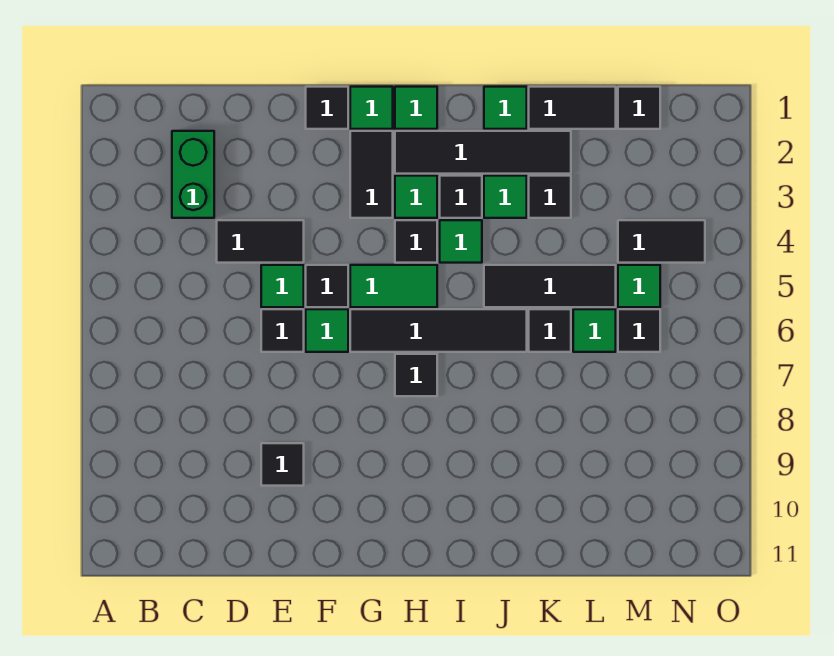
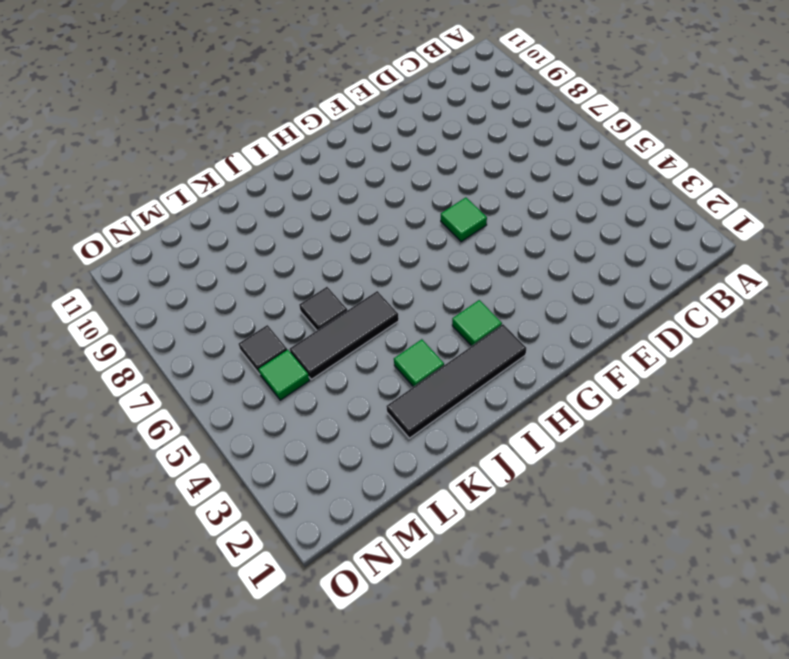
none -> green brick C2:C3 level 1
none -> black tile D4:E4 level 1
none -> green tile E5 level 1
none -> black tile E6 level 1

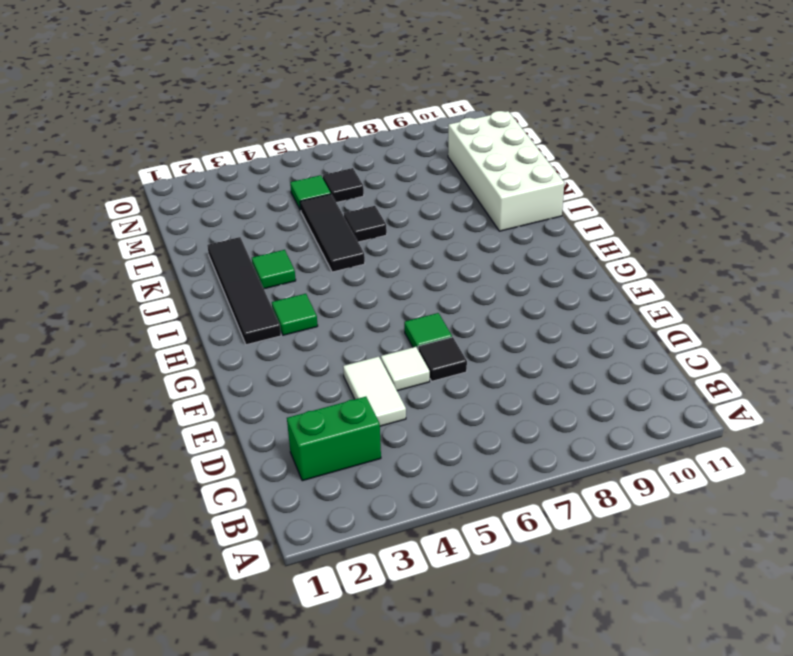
white tile D4:E4 level 1 -> black tile D4:E4 level 1
white tile E5 level 1 -> green tile E5 level 1
white brick J10:M11 level 1 -> none
none -> black tile E9 level 1
none -> black tile F1 level 1
none -> black tile F5 level 1
none -> green tile G1 level 1

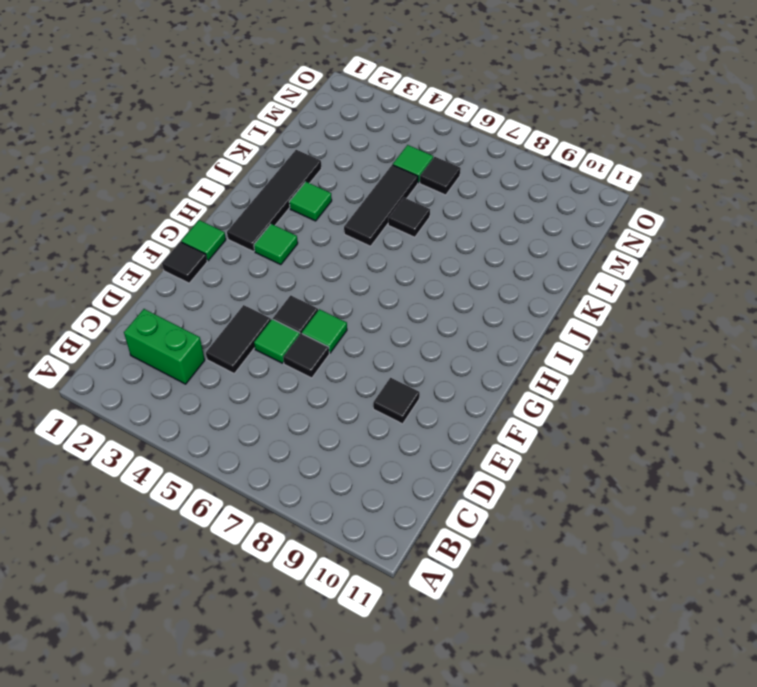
none -> black tile G2:G3 level 1
none -> green tile G5:H5 level 1
none -> black tile G6:J6 level 1
none -> green tile H1 level 1

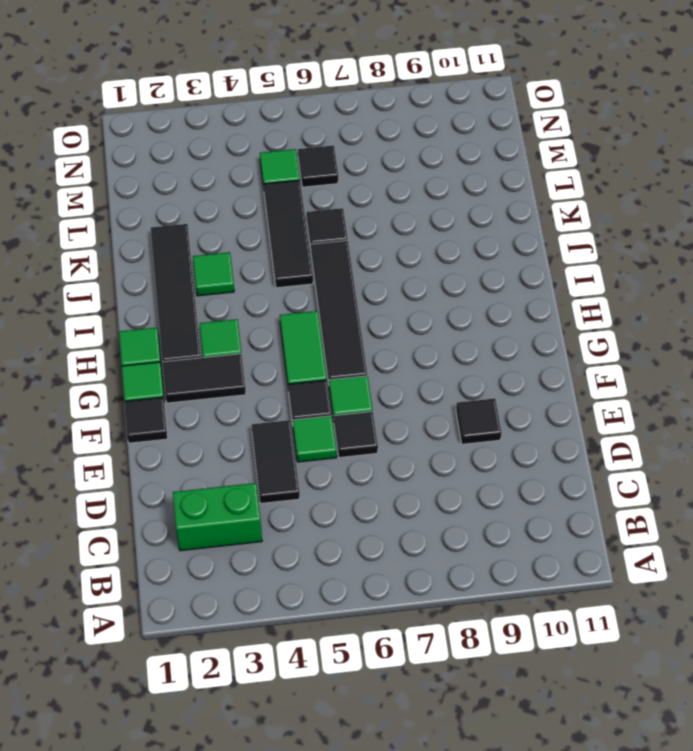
none -> black tile H4 level 1
none -> black tile H7 level 1
none -> black tile I3 level 1
none -> green tile I4 level 1

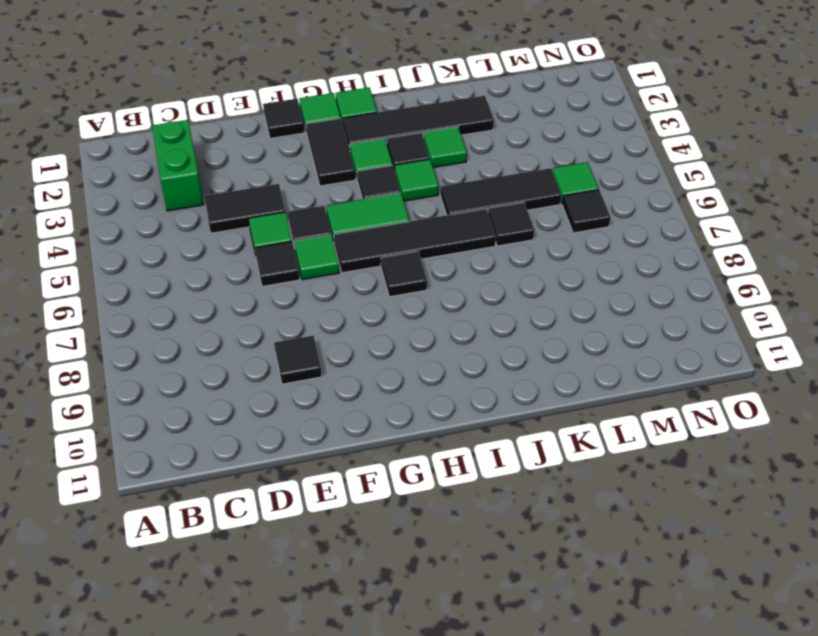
none -> green tile J1 level 1
none -> black tile K1:L1 level 1
none -> black tile K3 level 1
none -> green tile L6 level 1

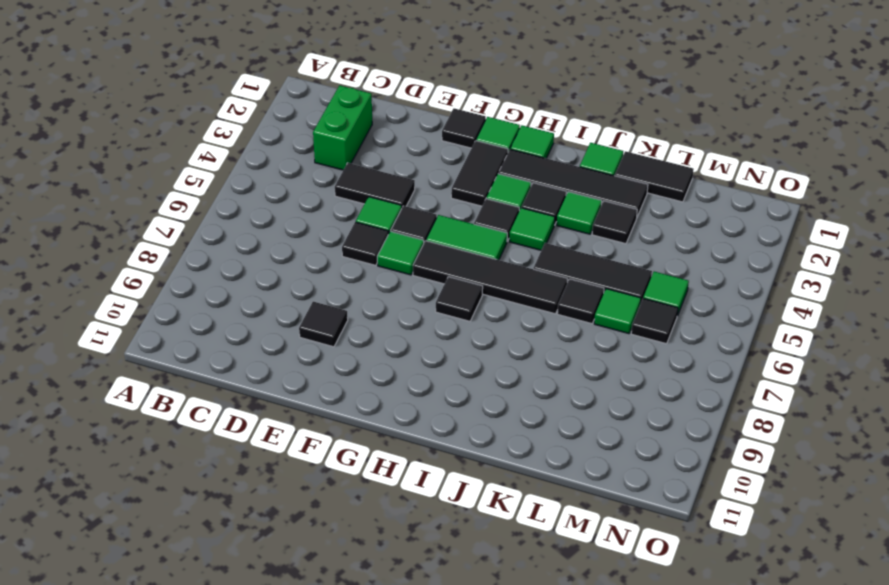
none -> black tile M1 level 1
none -> black tile M4:N4 level 1

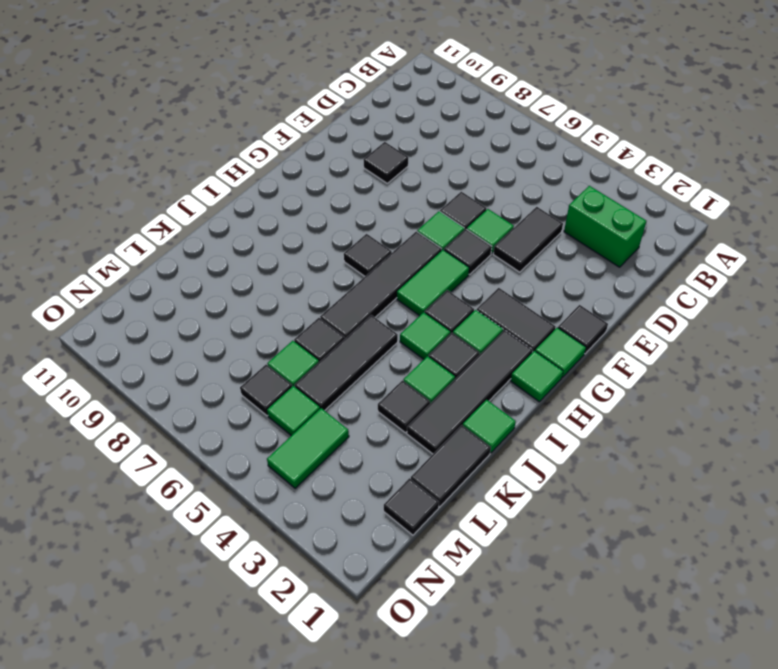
green tile M4:N4 level 1 -> black tile M4:N4 level 1

